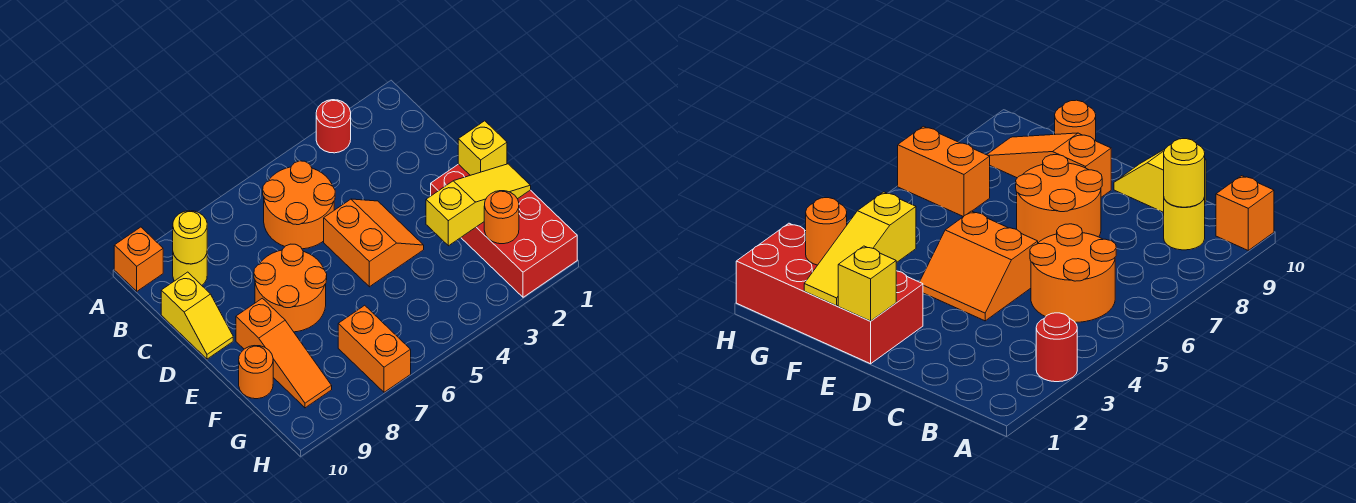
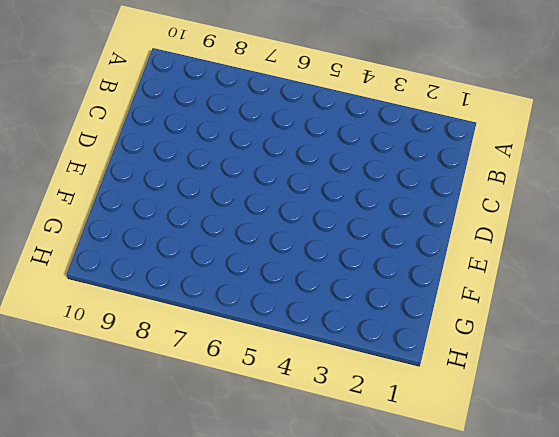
none -> red round brick A3 level 1
none -> orange brick A10 level 1
none -> orange round brick B5:C6 level 1

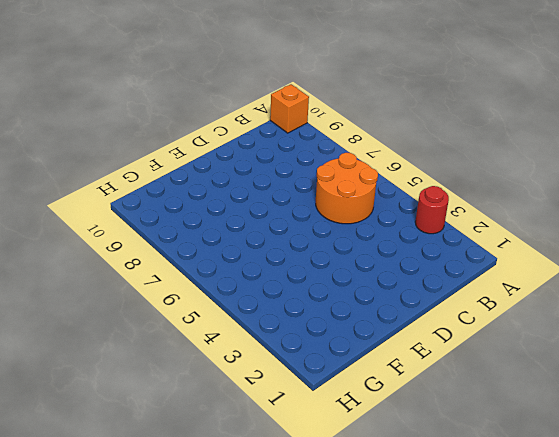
none -> yellow round brick B9 level 1
none -> yellow slope C10:D10 level 1 top C
none -> orange slope D4:E5 level 1 top 5

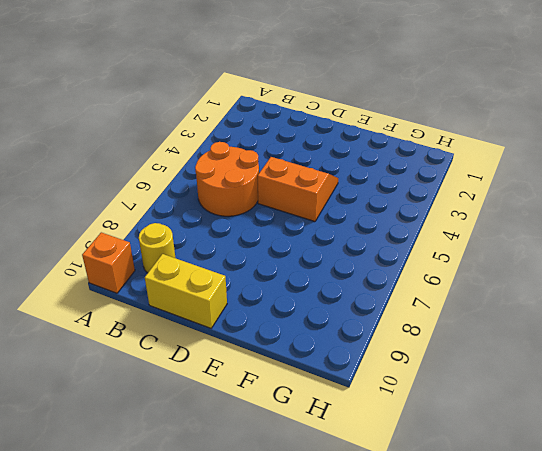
yellow brick C10:D10 level 1 -> yellow slope C10:D10 level 1 top C
none -> red round brick A3 level 1
none -> orange round brick D7:E8 level 1
none -> red brick E1:H2 level 1

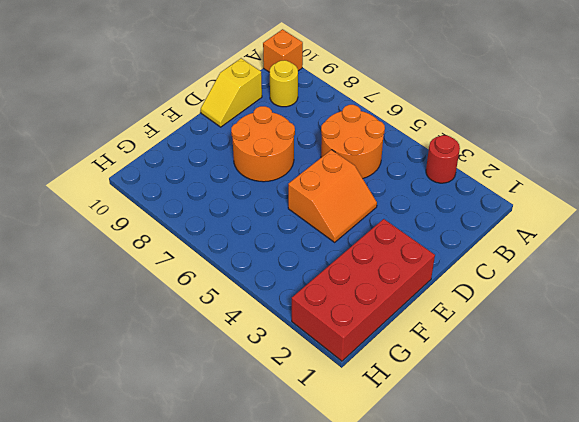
none -> orange slope E9:G9 level 1 top E
none -> orange round brick F10 level 1
none -> orange brick G7:H7 level 1

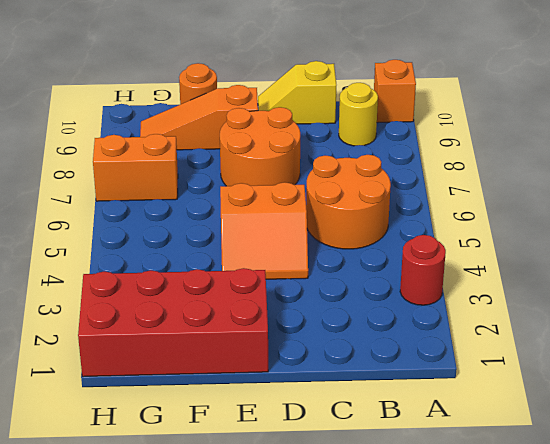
none -> yellow round brick B9 level 2
none -> yellow brick E1 level 2
none -> yellow slope F1:F3 level 2 top 3

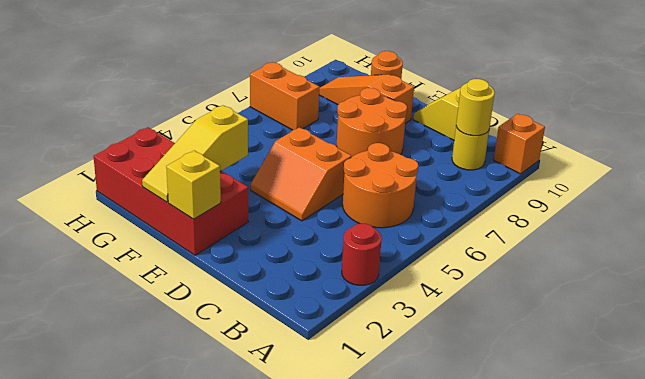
none -> orange round brick G2 level 2

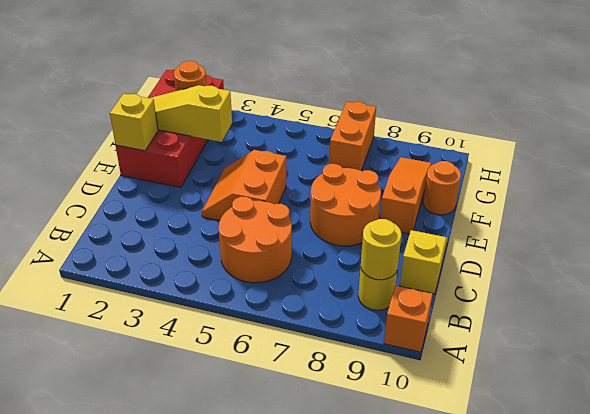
none -> red round brick A3 level 1

